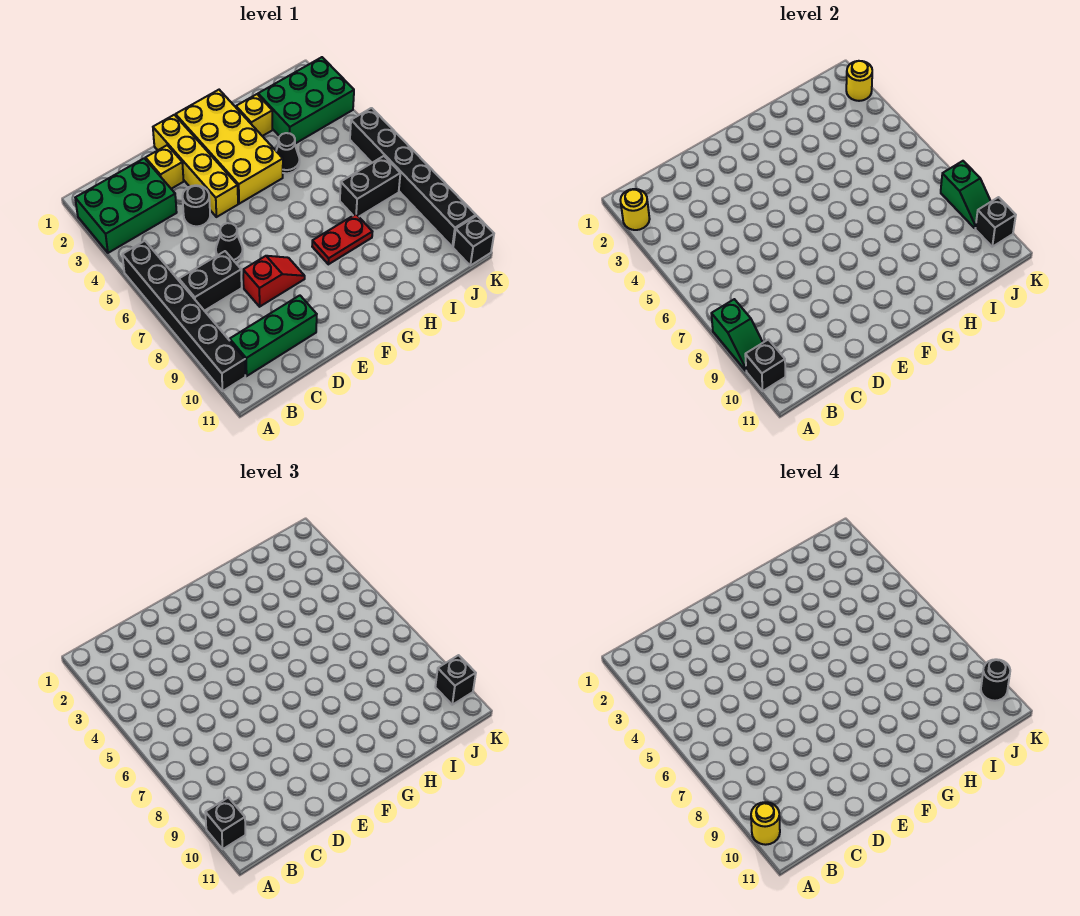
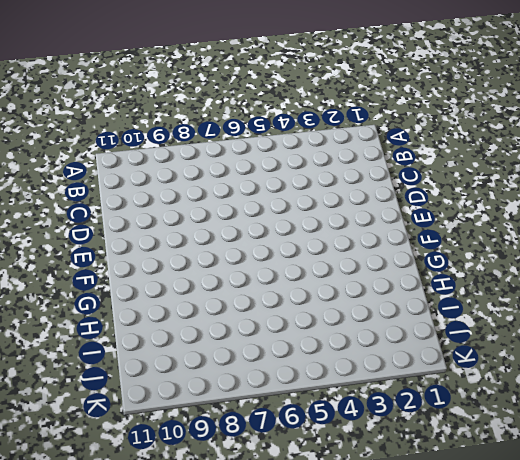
none -> green brick A2:C3 level 1
none -> black brick A5:A10 level 1
none -> black brick B7:C7 level 1

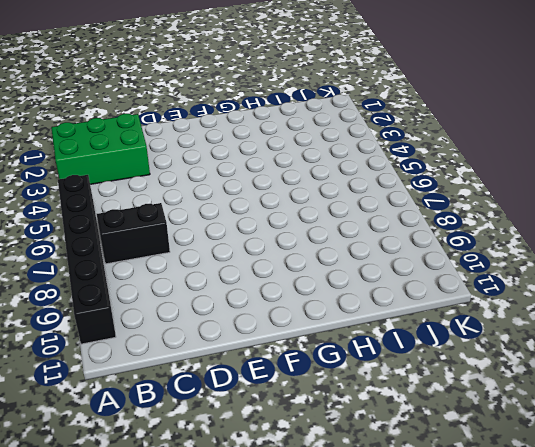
none -> green brick B10:D10 level 1
none -> yellow brick D2 level 1
none -> black round brick D4 level 1

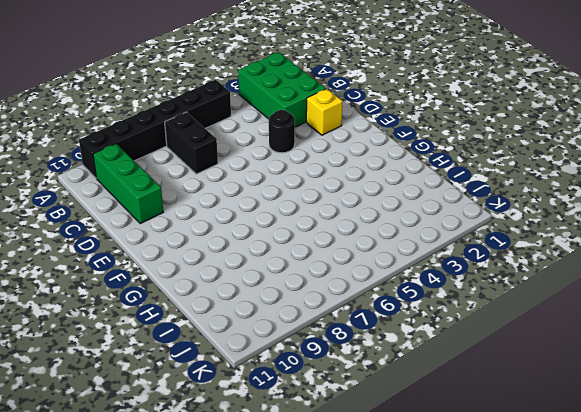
none -> black cone D6 level 1
none -> red slope D8:E8 level 1 top D
none -> yellow brick E1:E4 level 1

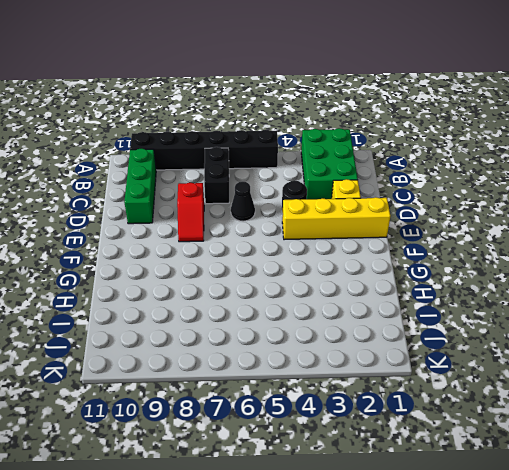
none -> yellow brick F1:G4 level 1
none -> red plate G8:H8 level 1
none -> yellow brick H2 level 1

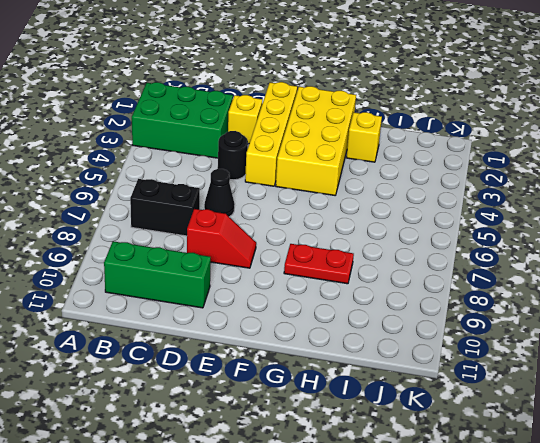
none -> black brick A5:A10 level 1
none -> black cone H4 level 1
none -> green brick I2:K3 level 1

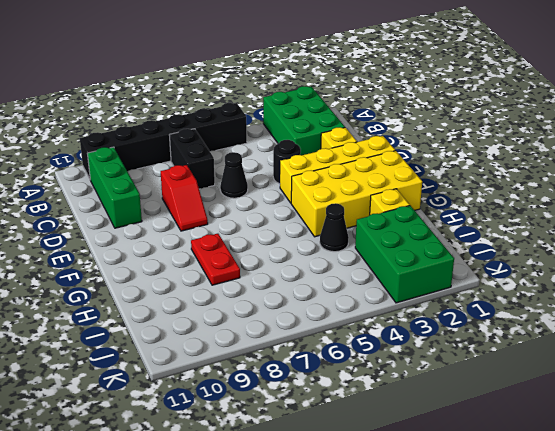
none -> black brick I7:J7 level 1
none -> black brick K5:K10 level 1
none -> black brick K11 level 1

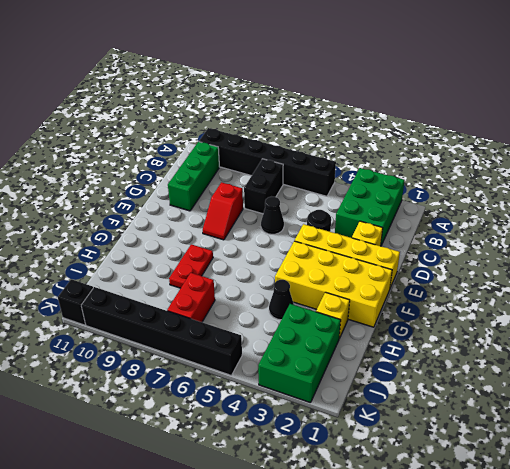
red brick I7:J7 level 1 -> black brick I7:J7 level 1
none -> yellow round brick A2 level 2
none -> green slope A8:A9 level 2 top 8
none -> black brick A10 level 2

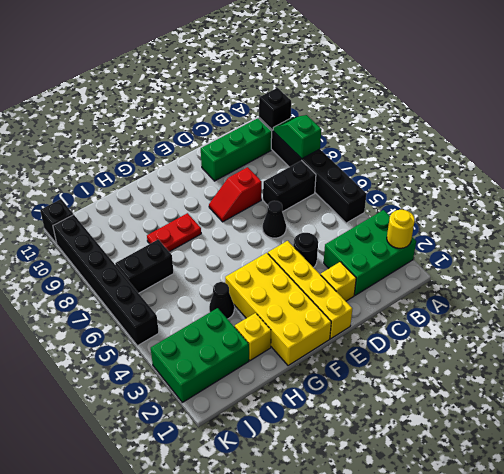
none -> yellow round brick K2 level 2
none -> green slope K8:K9 level 2 top 8
none -> black brick K10 level 2

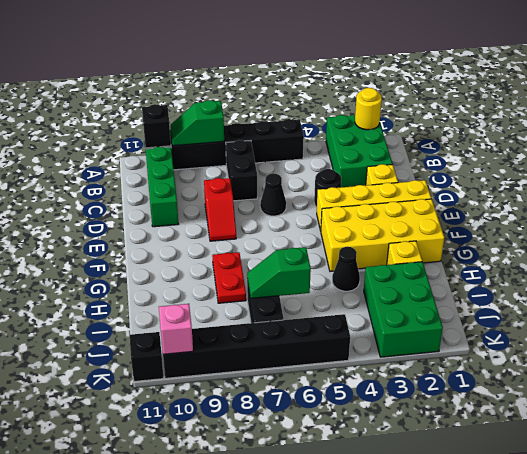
green slope I6:I7 level 2 top 6 -> green slope K8:K9 level 2 top 8
pink brick K10 level 2 -> black brick K10 level 2
none -> yellow round brick K2 level 2
none -> black brick A10 level 3
none -> black brick K10 level 3

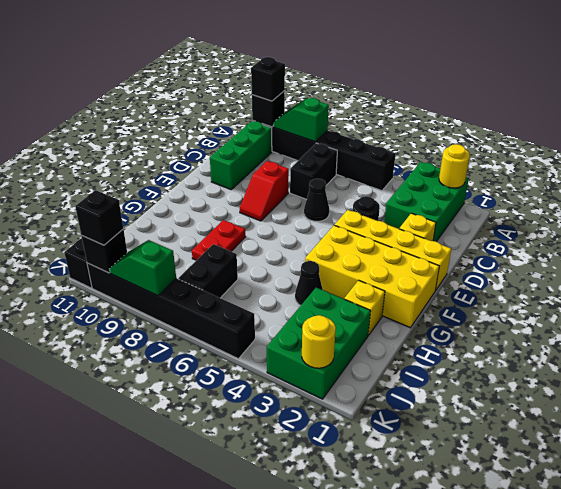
none -> yellow round brick A10 level 4
none -> black round brick K10 level 4

